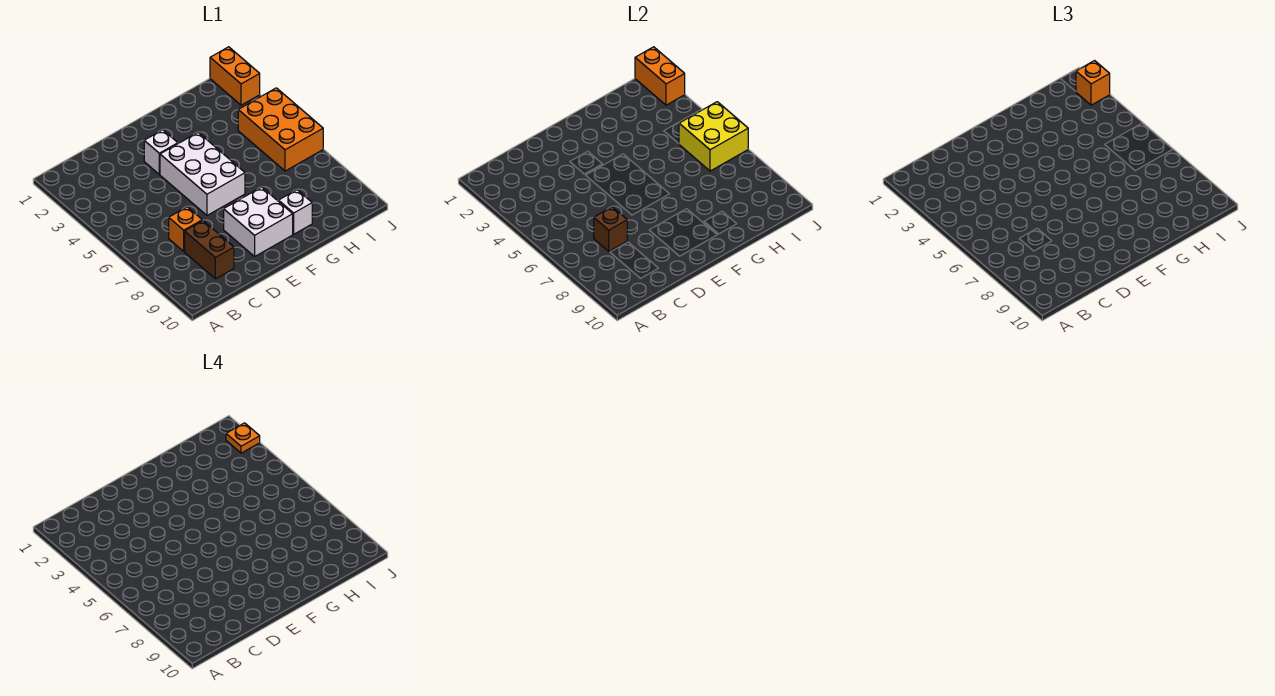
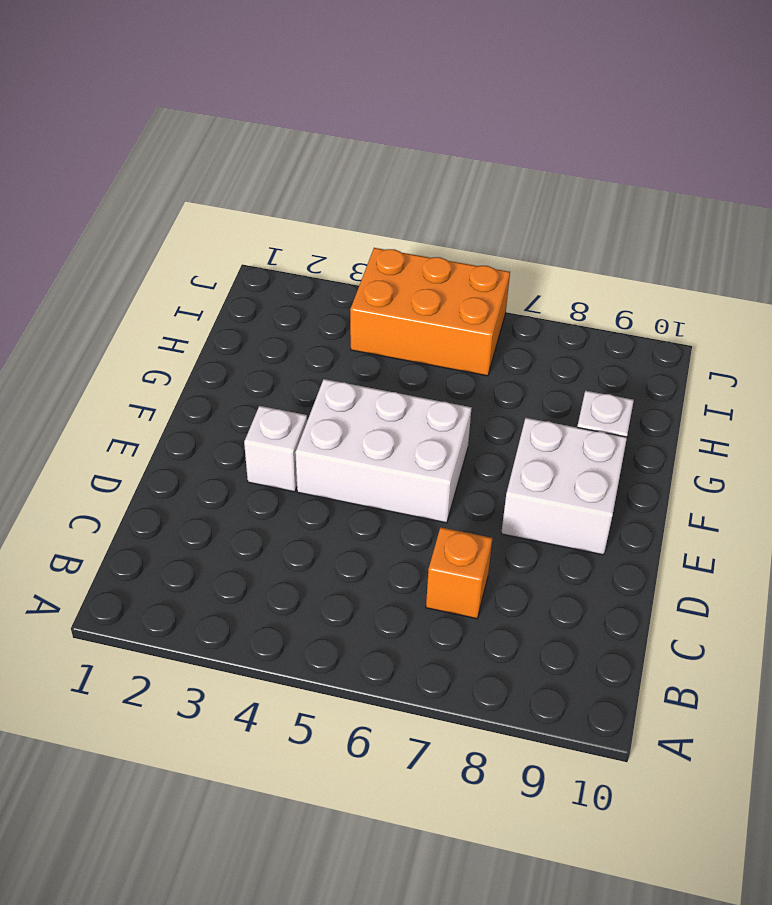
none -> brown brick C8:C9 level 1
none -> orange brick J1:J2 level 1
none -> brown brick C7 level 2

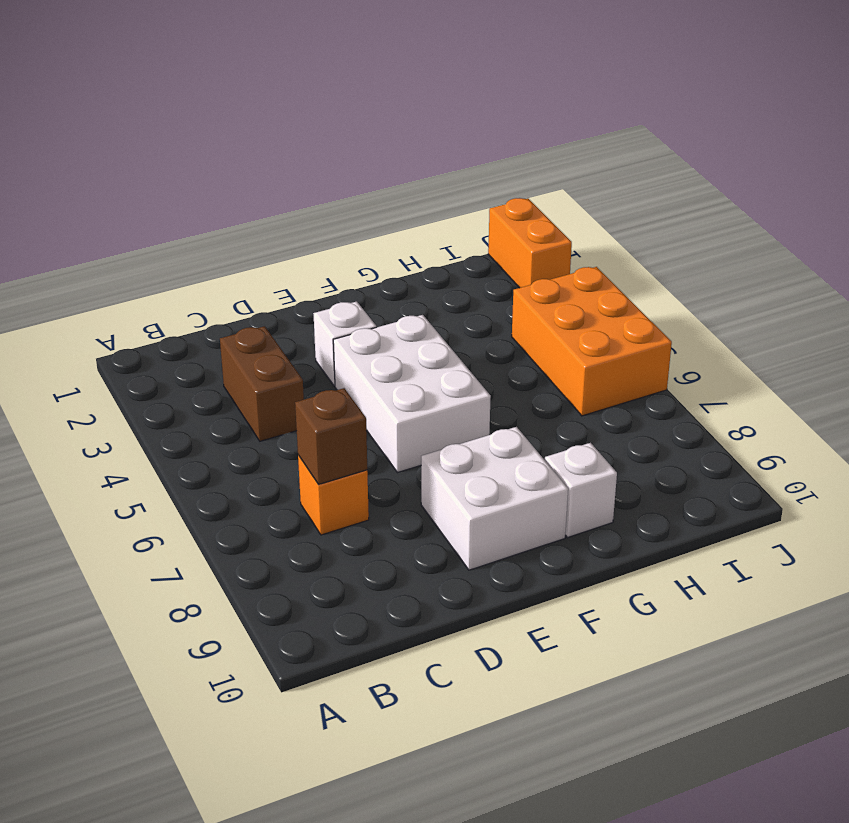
brown brick C3:C4 level 1 -> brown brick C8:C9 level 1
none -> yellow brick I5:J6 level 2
none -> orange brick J1:J2 level 2
none -> orange brick J2 level 3

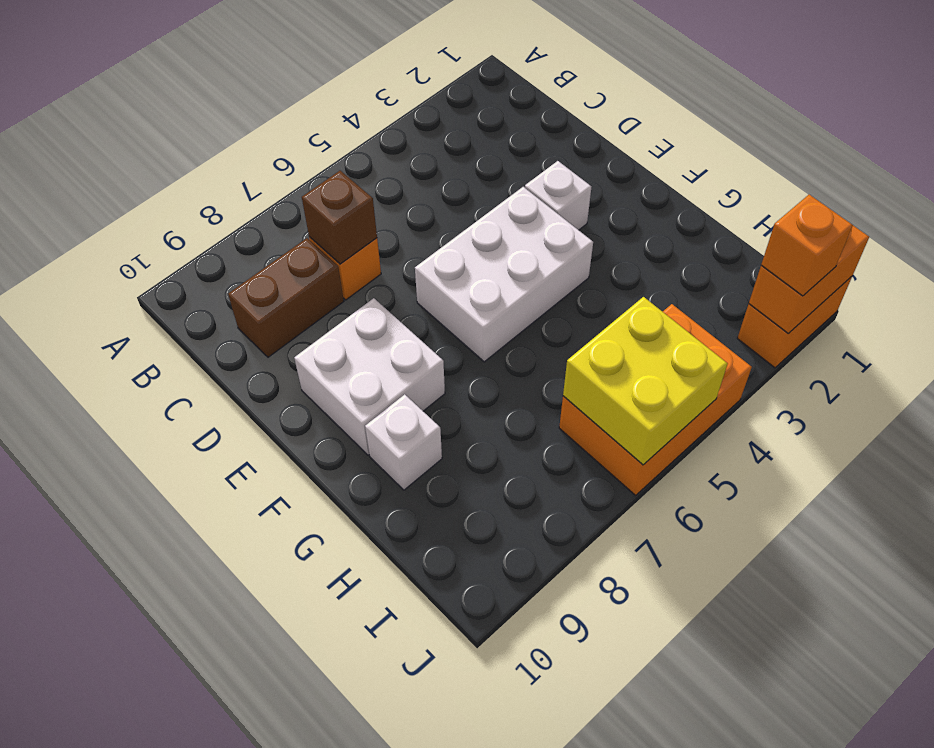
none -> orange plate J2 level 4

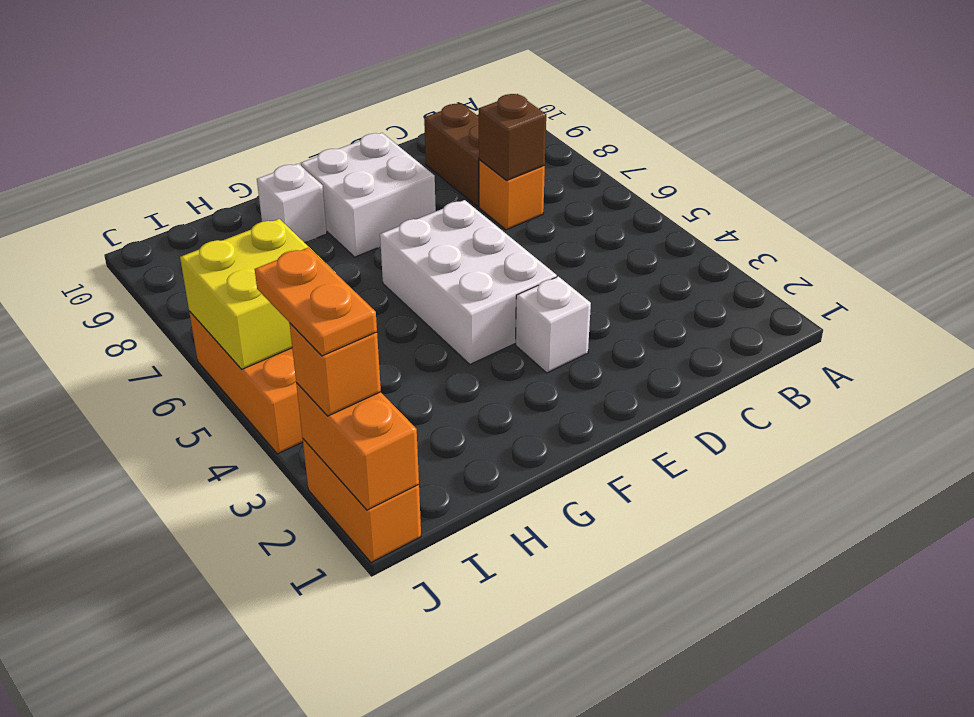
orange plate J2:J3 level 4 -> orange plate J2 level 4

